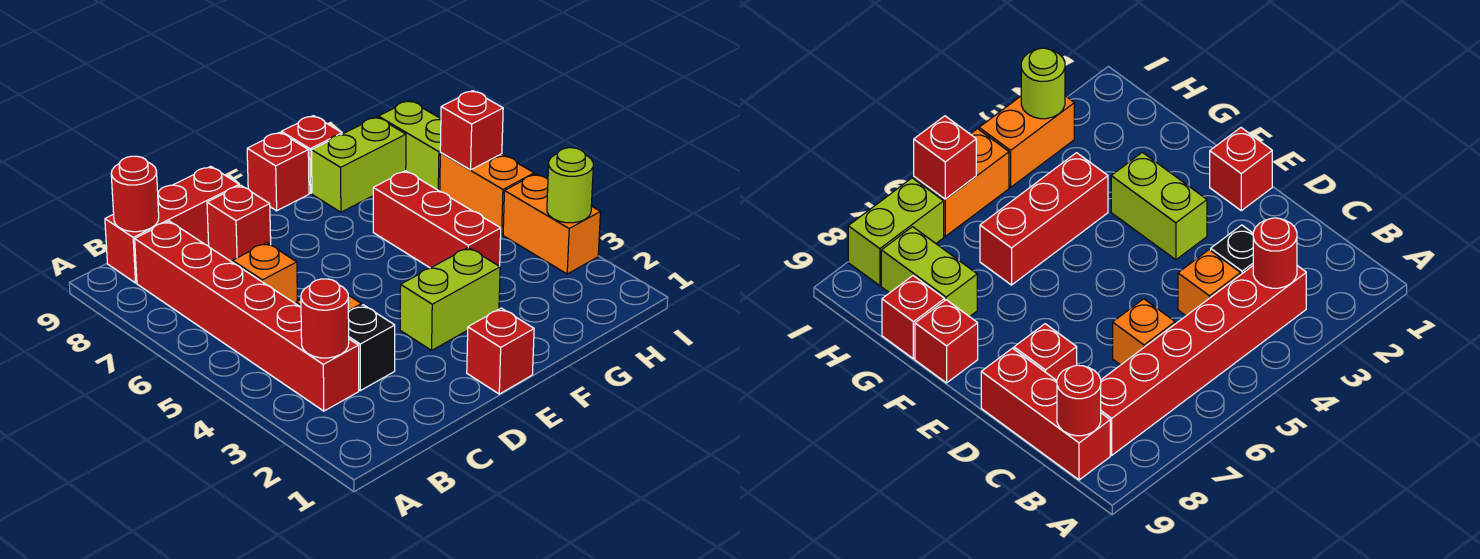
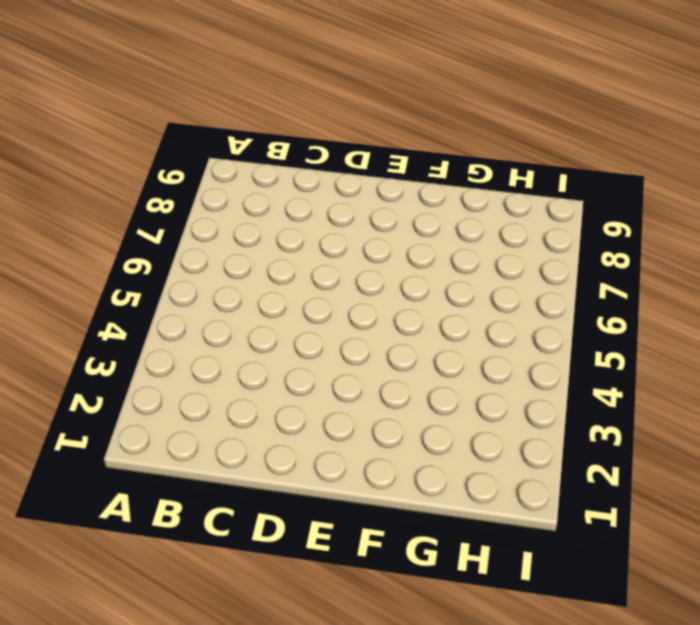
none -> red brick B3:B8 level 1
none -> red brick B9:D9 level 1
none -> black brick C3 level 1

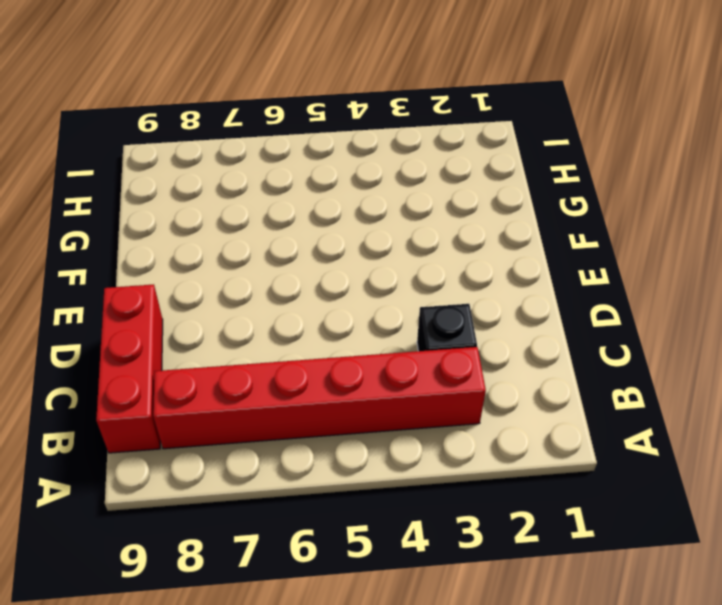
none -> orange brick C4 level 1
none -> orange brick C6 level 1
none -> red brick D8 level 1

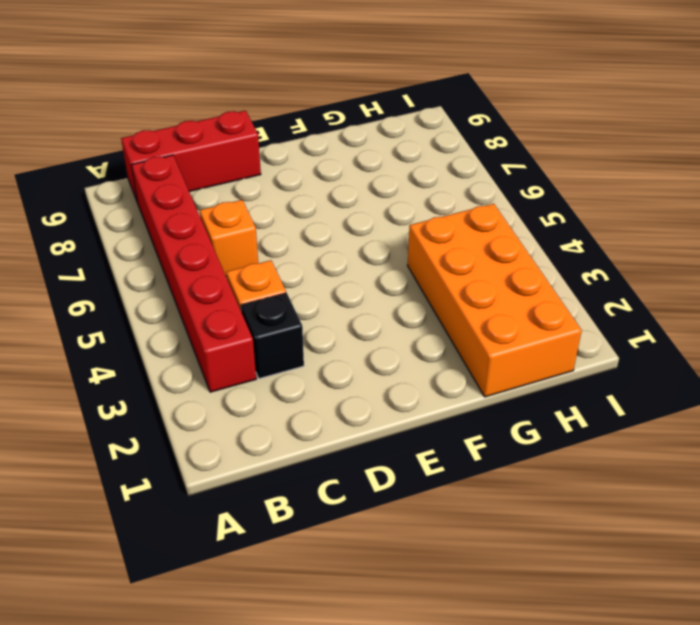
orange brick G1:H4 level 1 -> red brick G4:G6 level 1
none -> red brick D8 level 1
none -> red brick E1 level 1
none -> lime brick E3:F3 level 1

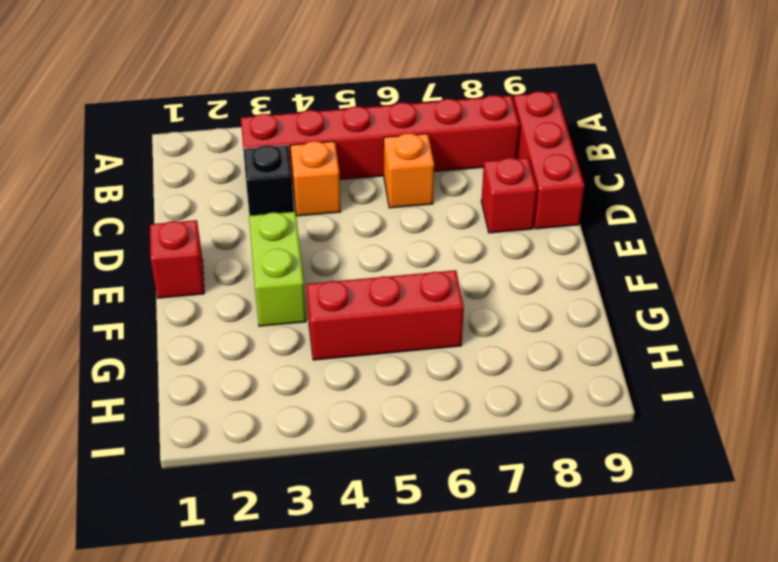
none -> red brick F9 level 1
none -> lime brick G8:H8 level 1
none -> red brick G9 level 1

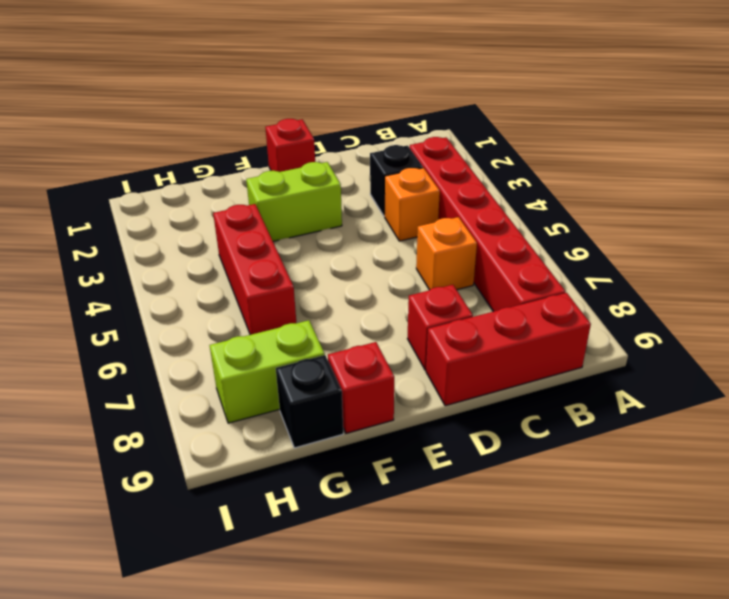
black brick G9 level 1 -> red brick G9 level 1
none -> orange brick I3:I4 level 1
none -> orange brick I5:I6 level 1
none -> lime brick I7:I8 level 1

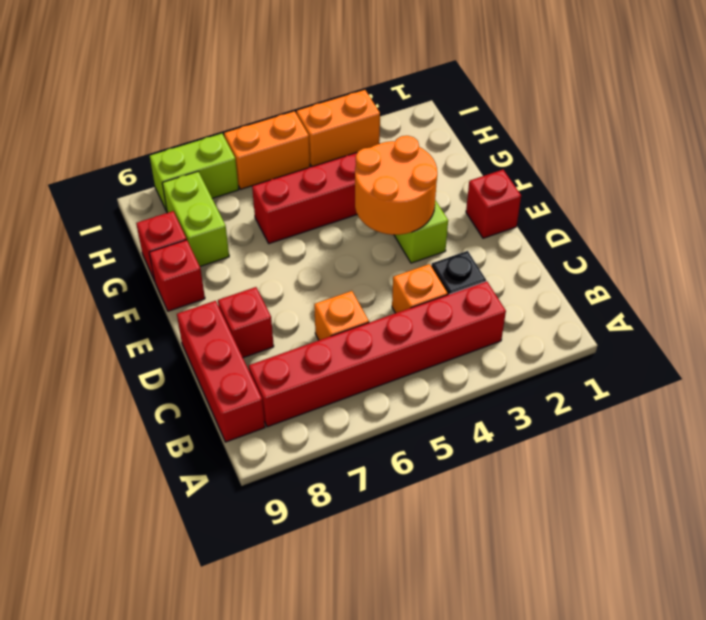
orange round brick E3:F4 level 2 -> none
none -> red round brick B3 level 2
none -> red round brick B9 level 2
none -> lime round brick I3 level 2

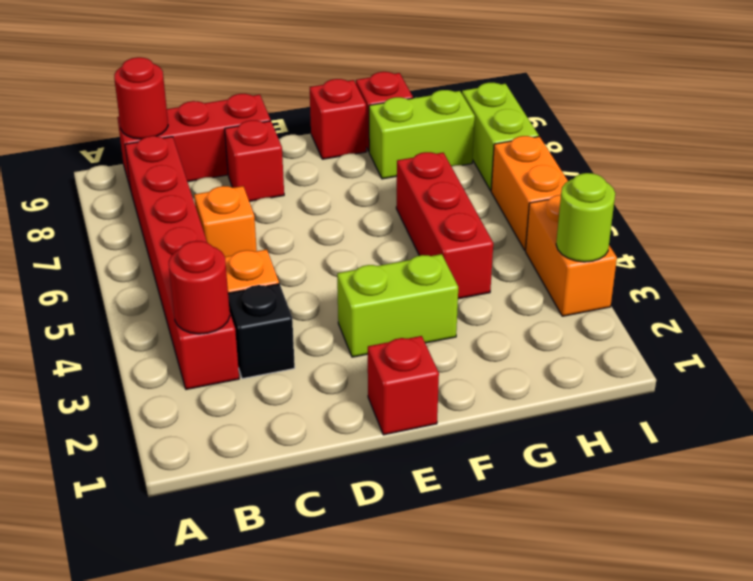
none -> red brick I6 level 2

